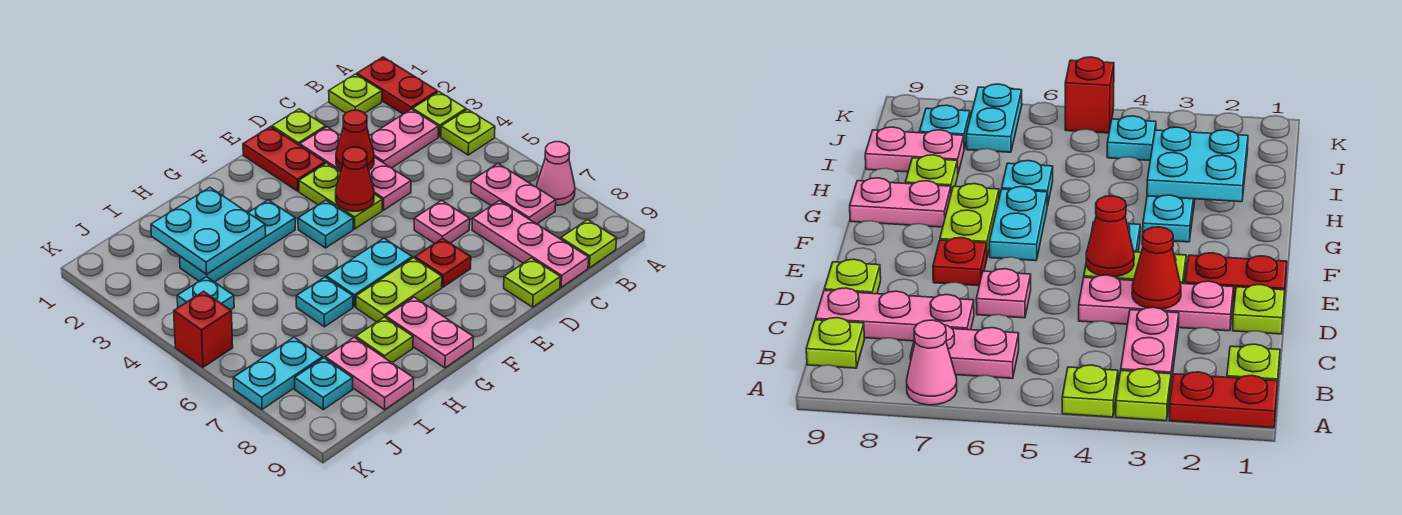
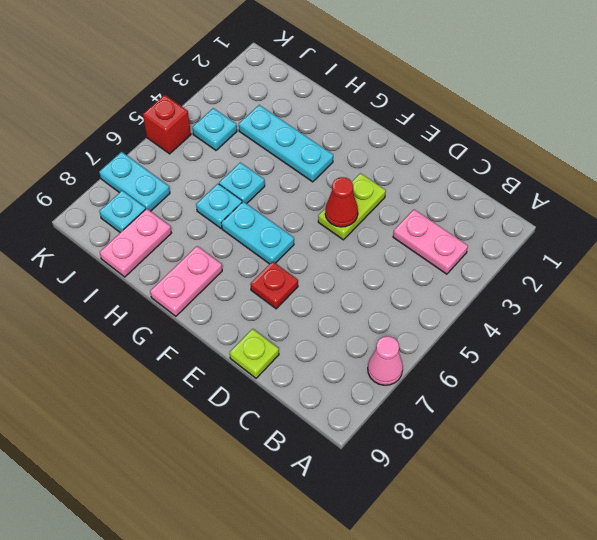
cyan plate H5 level 1 -> cyan plate F4 level 1
none -> red plate A1:A2 level 1
none -> lime plate A3 level 1
none -> lime plate A4 level 1
none -> lime plate B1 level 1

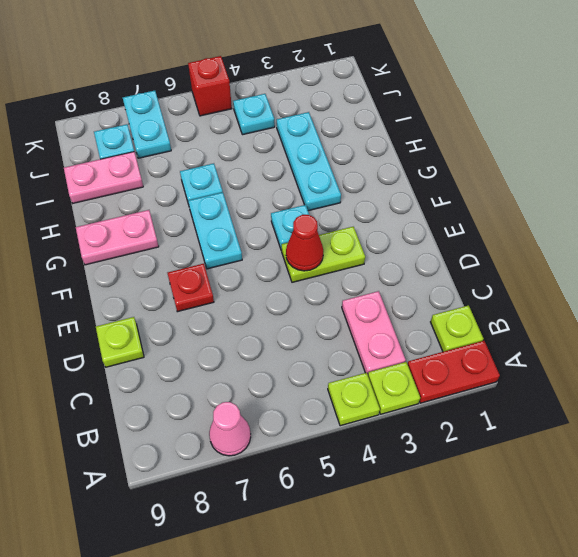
none -> pink plate B6:B7 level 1
none -> lime plate B9 level 1
none -> pink plate C7:C9 level 1
none -> lime plate D1 level 1

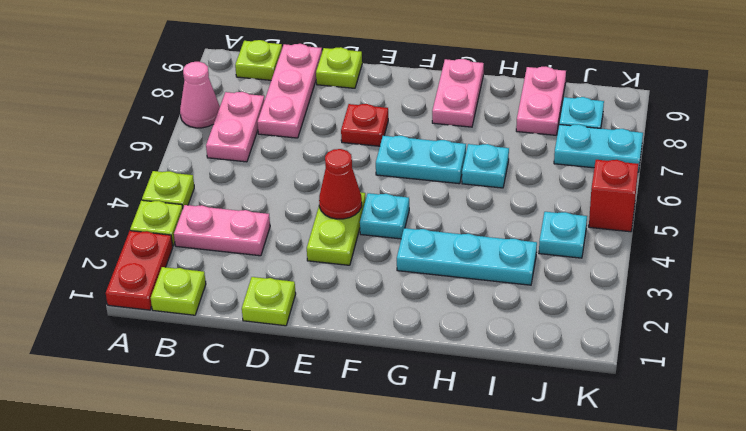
none -> pink plate D2:D4 level 1
none -> pink plate D6 level 1
none -> red plate E1:E2 level 1
none -> lime plate F7:G7 level 1

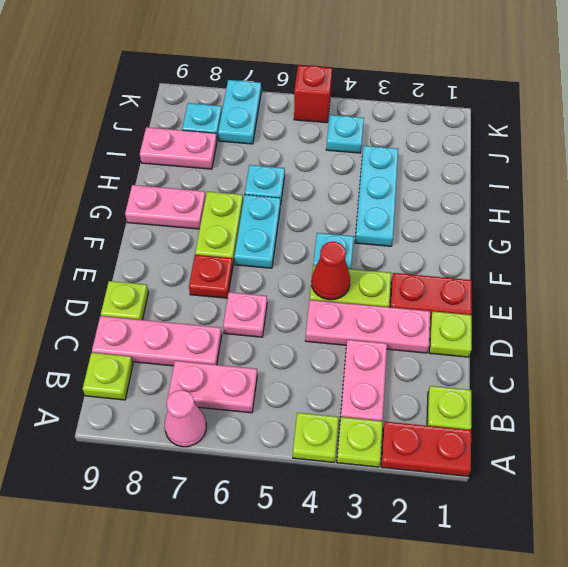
none -> lime plate H8 level 1
none -> red cone D3 level 2
none -> cyan plate H2:I3 level 2

